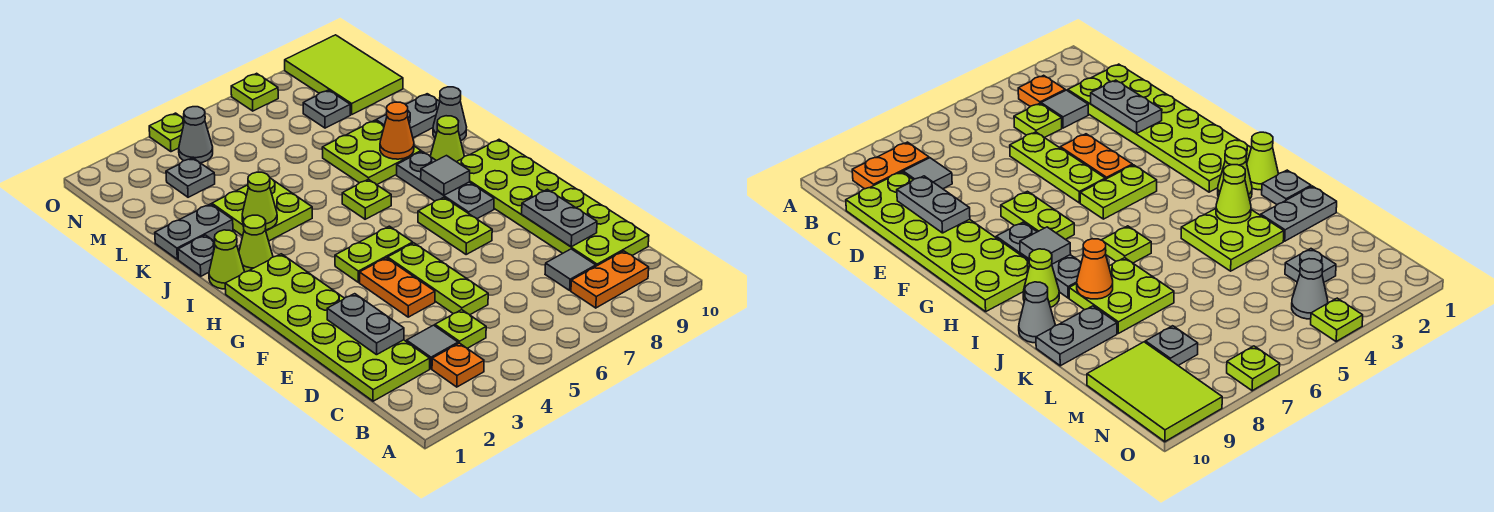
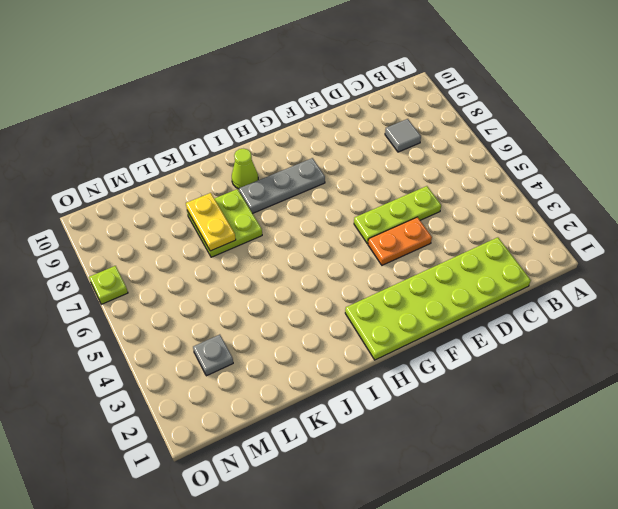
yellow plate K7:K8 level 2 -> none
none -> orange plate B3 level 1
none -> orange plate B8:B9 level 1
none -> grey tile C3 level 1
none -> lime plate C4 level 1

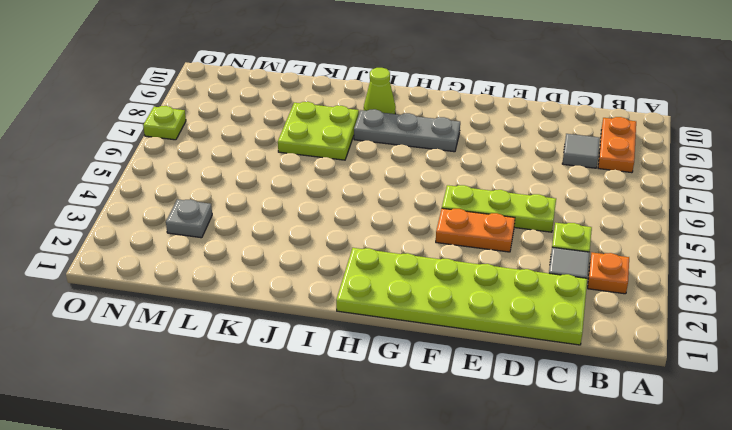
none -> lime plate C9:H10 level 1
none -> lime plate F7:G7 level 1
none -> lime plate G4:G5 level 1
none -> lime cone I1 level 1

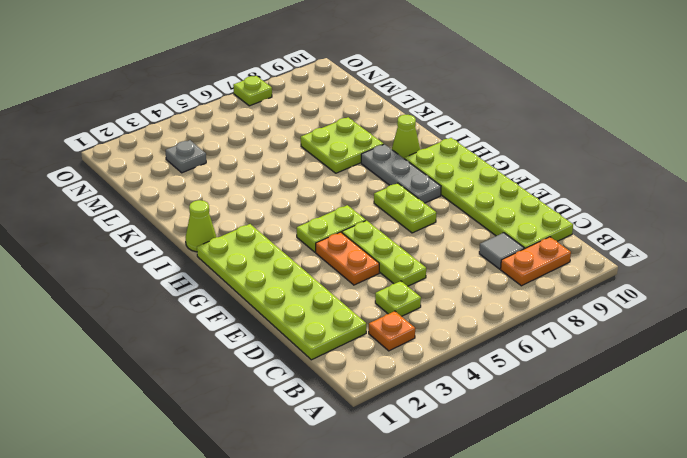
none -> grey tile C3 level 1
none -> lime cone I2 level 1
none -> lime plate I6 level 1
none -> grey plate J1 level 1

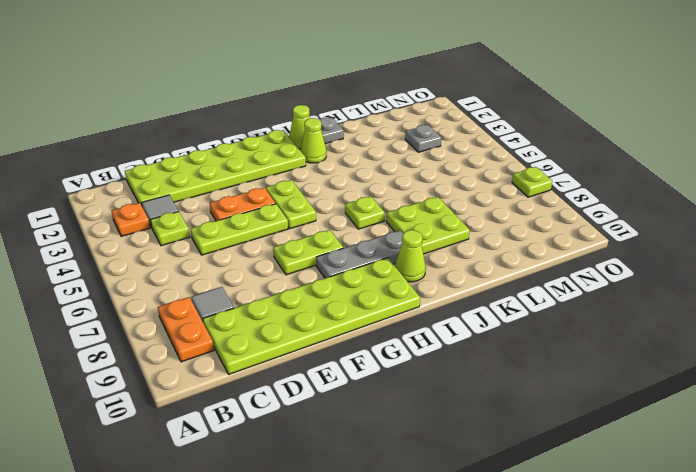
none -> lime plate J3:K4 level 1
none -> grey cone J10 level 1
none -> grey plate K1:K2 level 1
none -> grey plate K9:K10 level 1

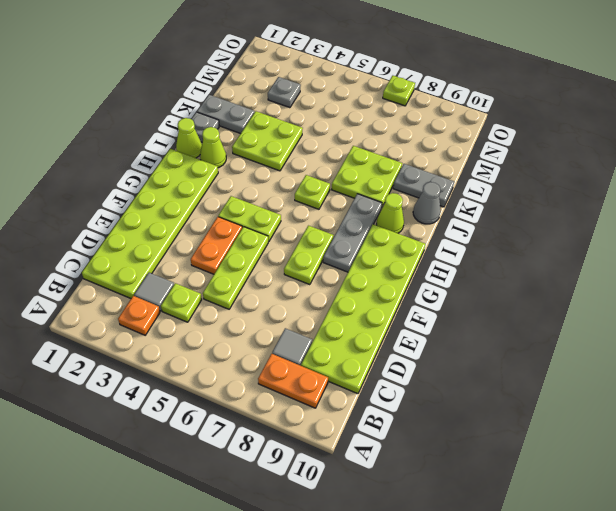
none -> grey plate M8 level 1
none -> lime tile M9:O10 level 1
none -> grey cone N4 level 1
none -> lime plate O4 level 1

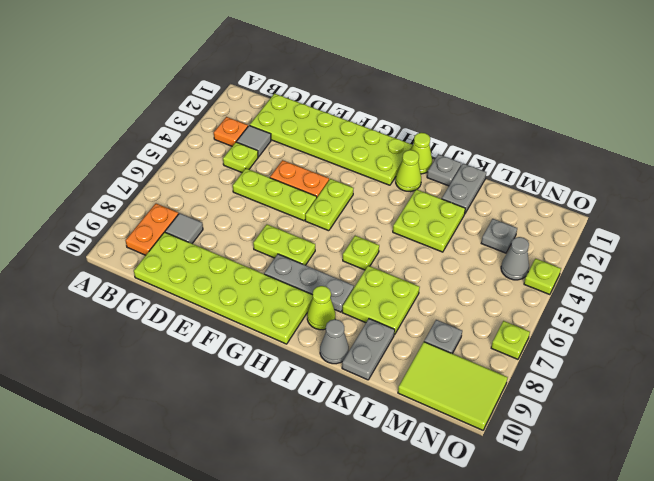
none -> grey plate D2:E2 level 2
none -> grey plate D9:E9 level 2
none -> grey tile H8 level 2
none -> lime cone J3 level 2

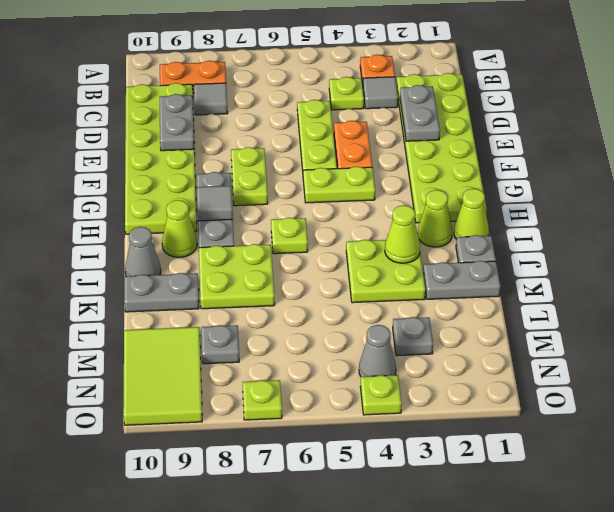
none -> orange cone J8 level 2

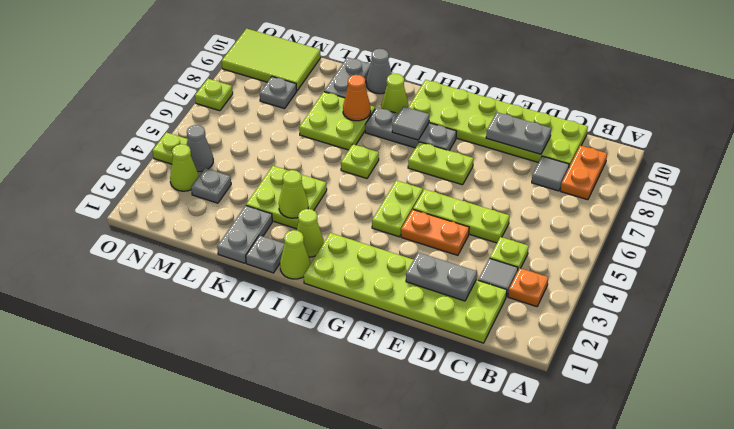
lime cone N3 level 1 -> none

